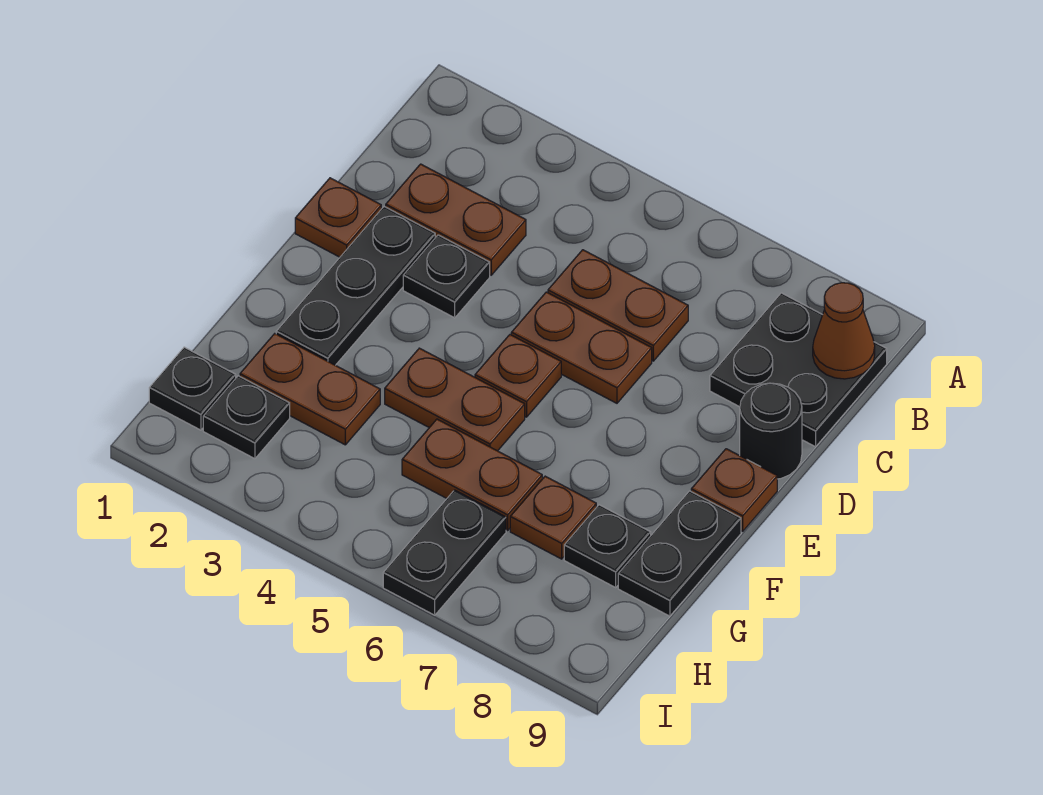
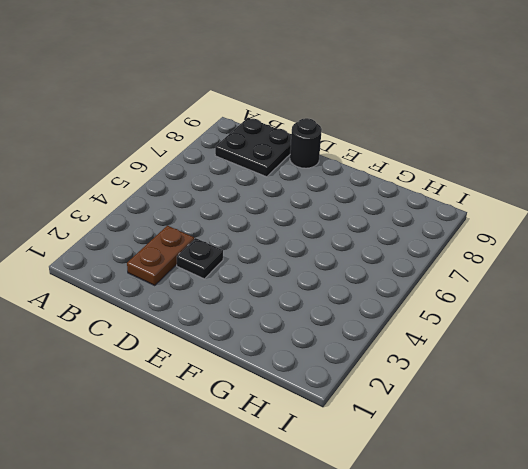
none -> brown plate C5:C6 level 1
none -> brown plate D1 level 1
none -> black plate D2:F2 level 1

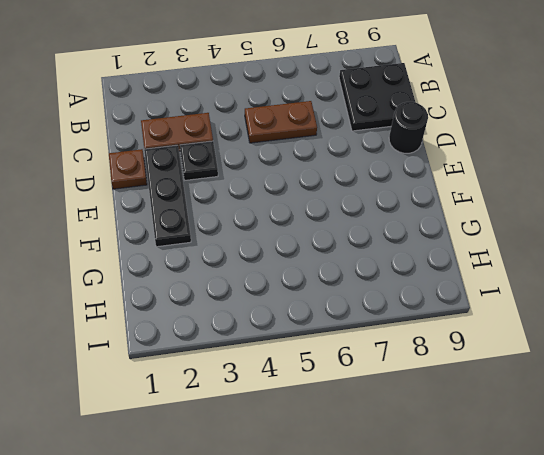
none -> brown plate D5:D6 level 1
none -> brown plate E5 level 1
none -> brown plate E9 level 1

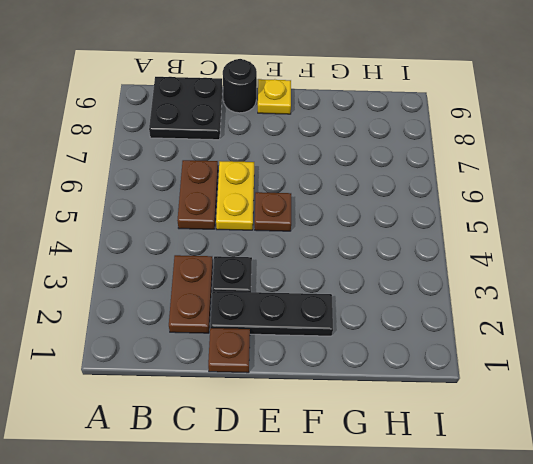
yellow plate D5:D6 level 1 -> brown plate D5:D6 level 1
yellow plate E9 level 1 -> brown plate E9 level 1
none -> brown plate F4:F5 level 1
none -> black plate F9:G9 level 1
none -> brown plate G2:G3 level 1

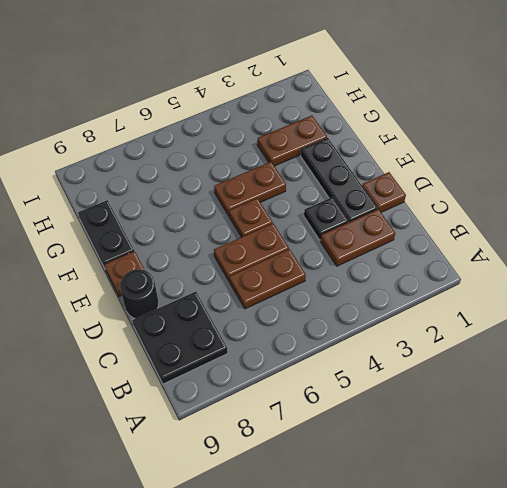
none -> brown plate G5:G6 level 1
none -> brown plate G7 level 1
none -> black plate G8 level 1

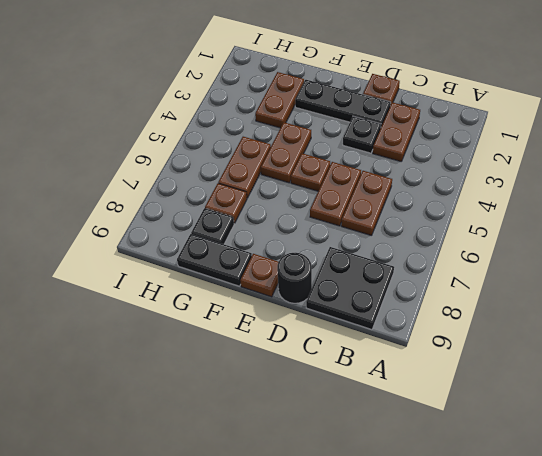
none -> black plate H1 level 1
none -> black plate H2 level 1
none -> black plate H6:I6 level 1

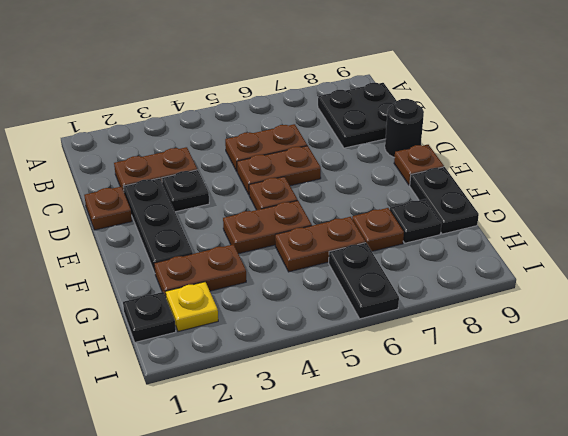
yellow plate H2 level 1 -> black plate H2 level 1
none -> brown cone B9 level 2

